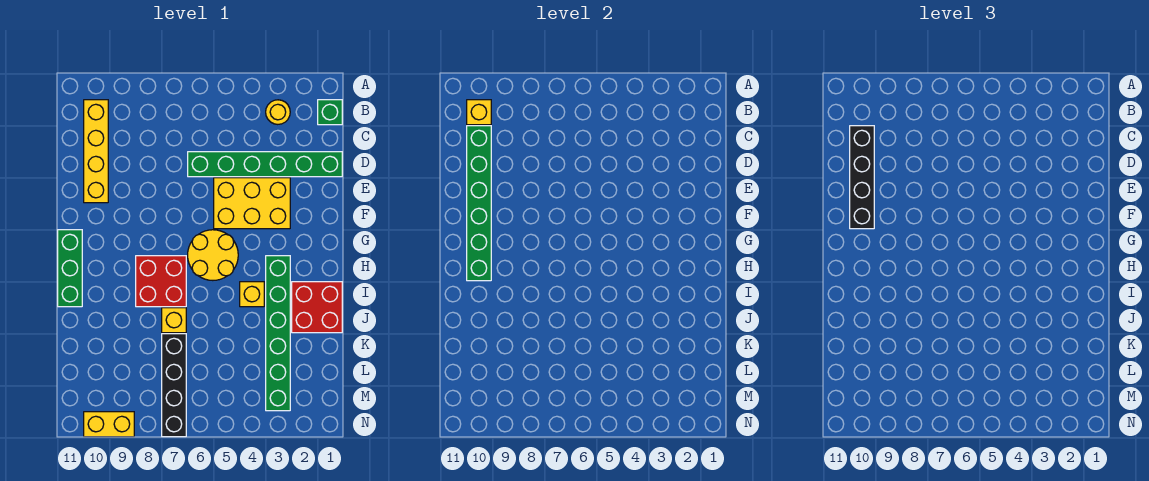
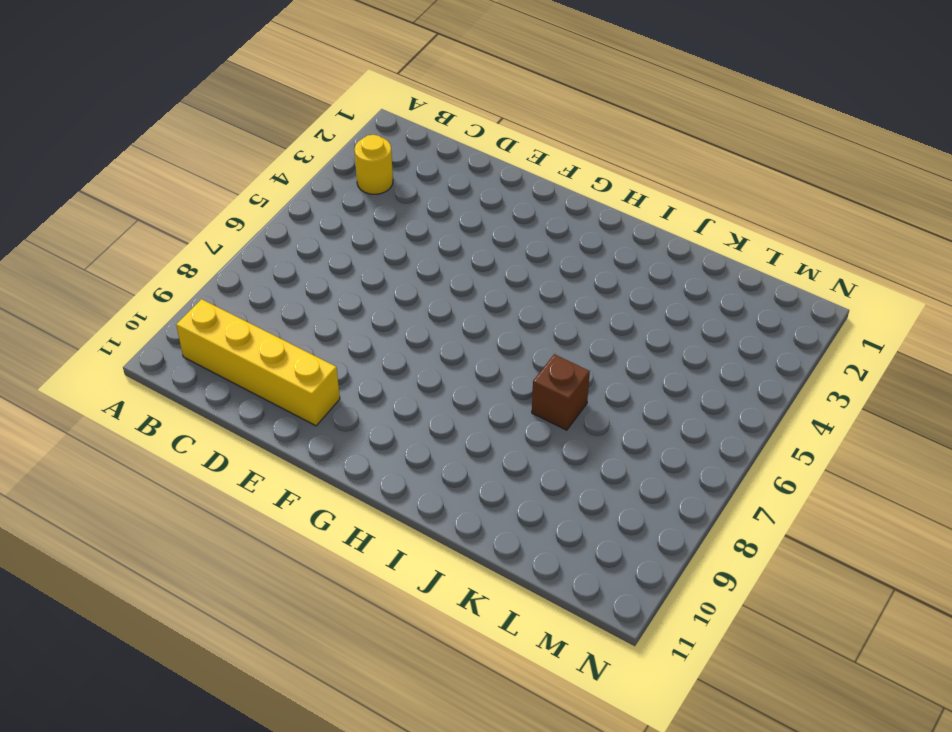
brown brick J7 level 1 -> yellow brick J7 level 1
none -> green brick B1 level 1
none -> green brick D1:D6 level 1
none -> yellow brick E3:F5 level 1

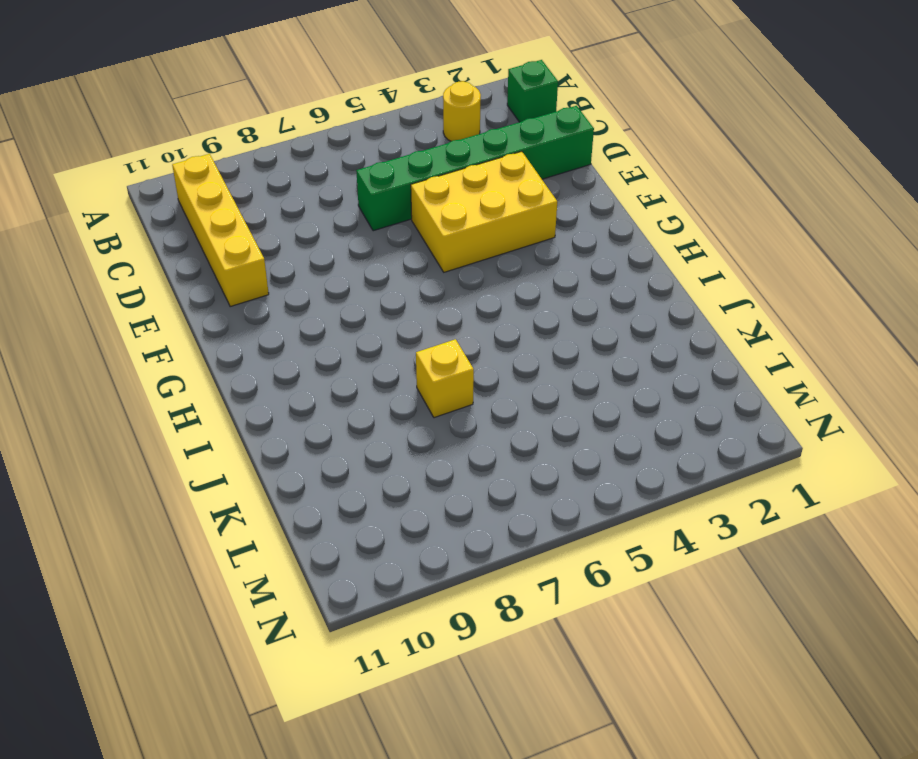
none -> yellow round brick G5:H6 level 1
none -> green brick G11:I11 level 1
none -> green brick H3:M3 level 1

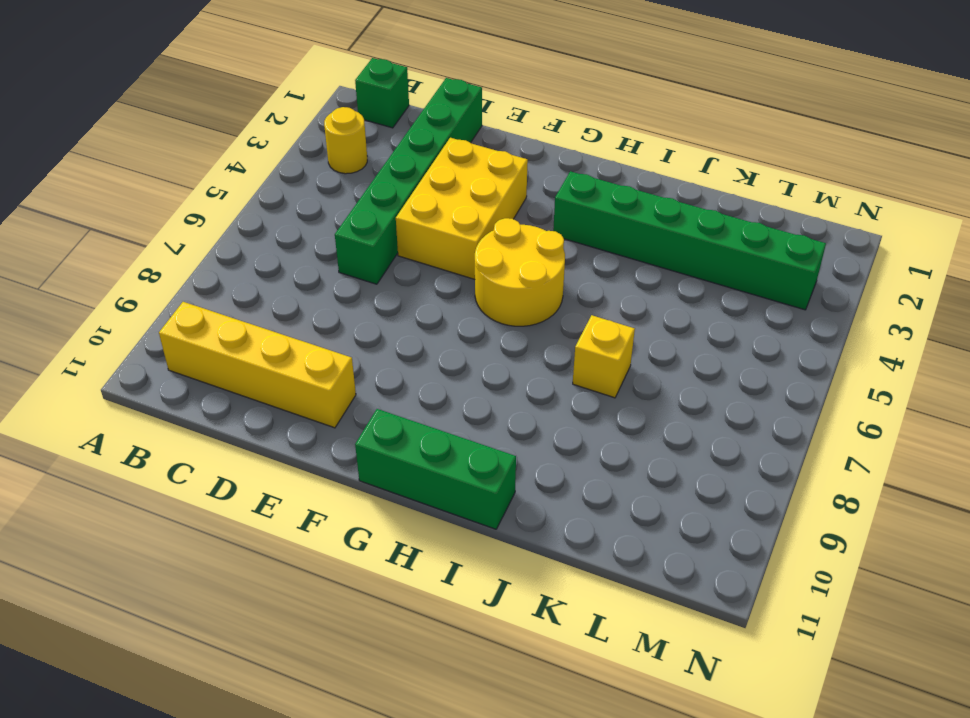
none -> red brick H7:I8 level 1
none -> red brick I1:J2 level 1
none -> yellow brick I4 level 1

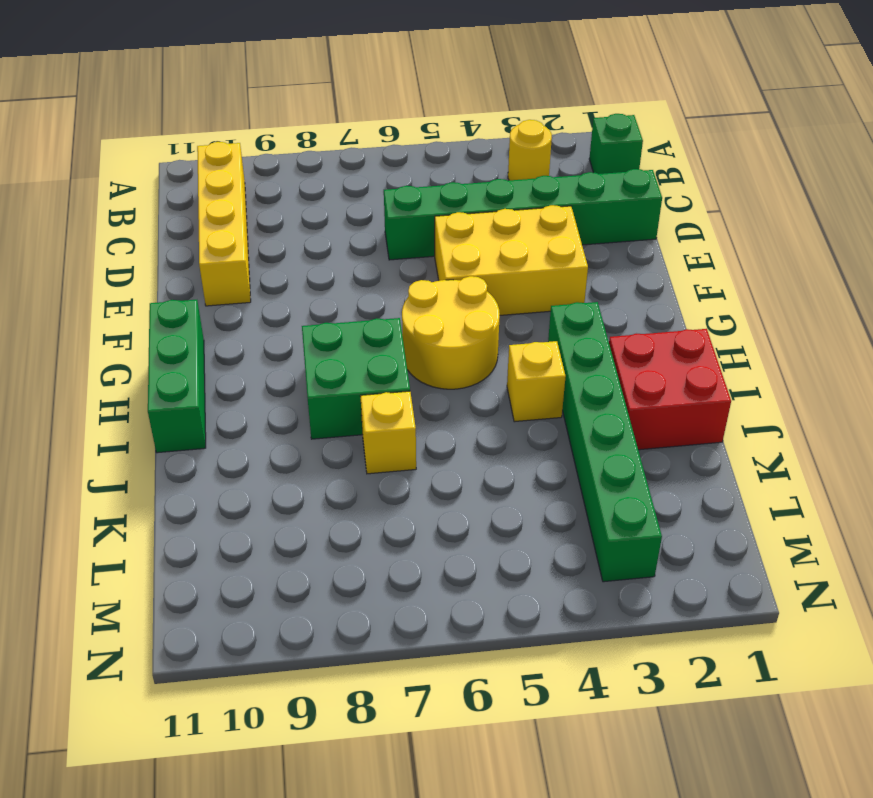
green brick H7:I8 level 1 -> red brick H7:I8 level 1
none -> black brick K7:N7 level 1
none -> yellow brick N9:N10 level 1
none -> yellow brick B10 level 2

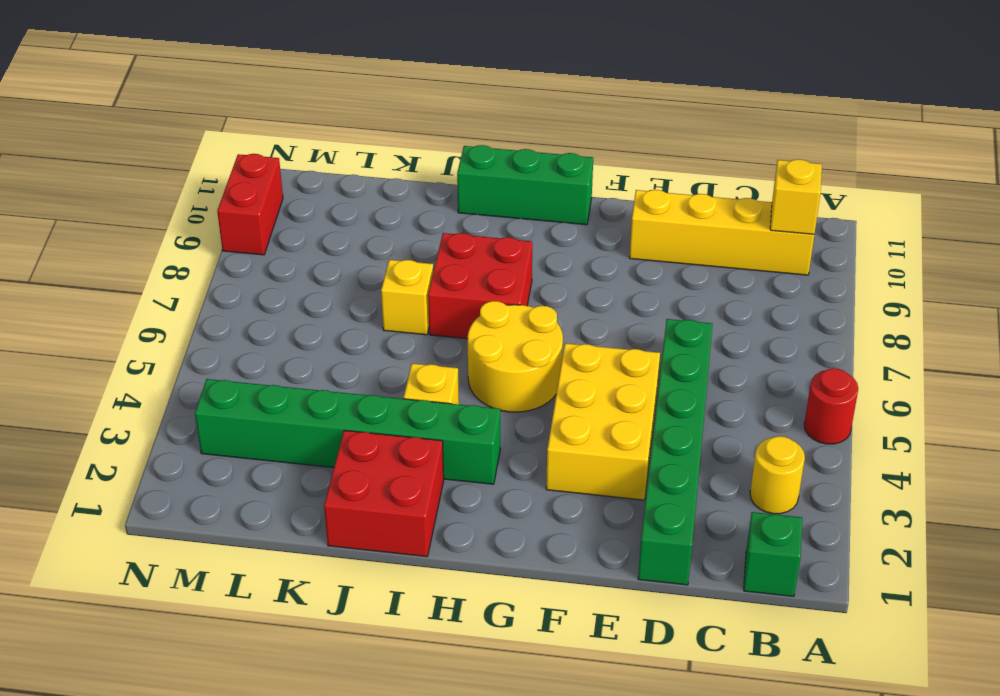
red round brick A5 level 1 -> none
red brick N9:N10 level 1 -> yellow brick N9:N10 level 1
none -> black brick K7:N7 level 1
none -> green brick C10:H10 level 2
none -> black brick C10:F10 level 3

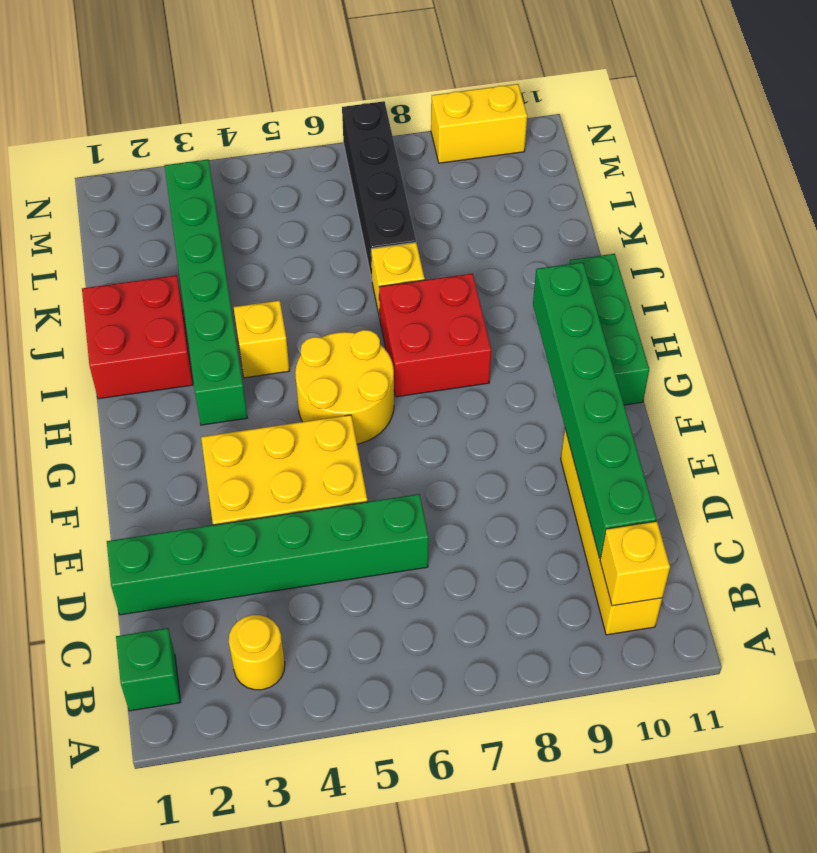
none -> black brick C10:F10 level 3

